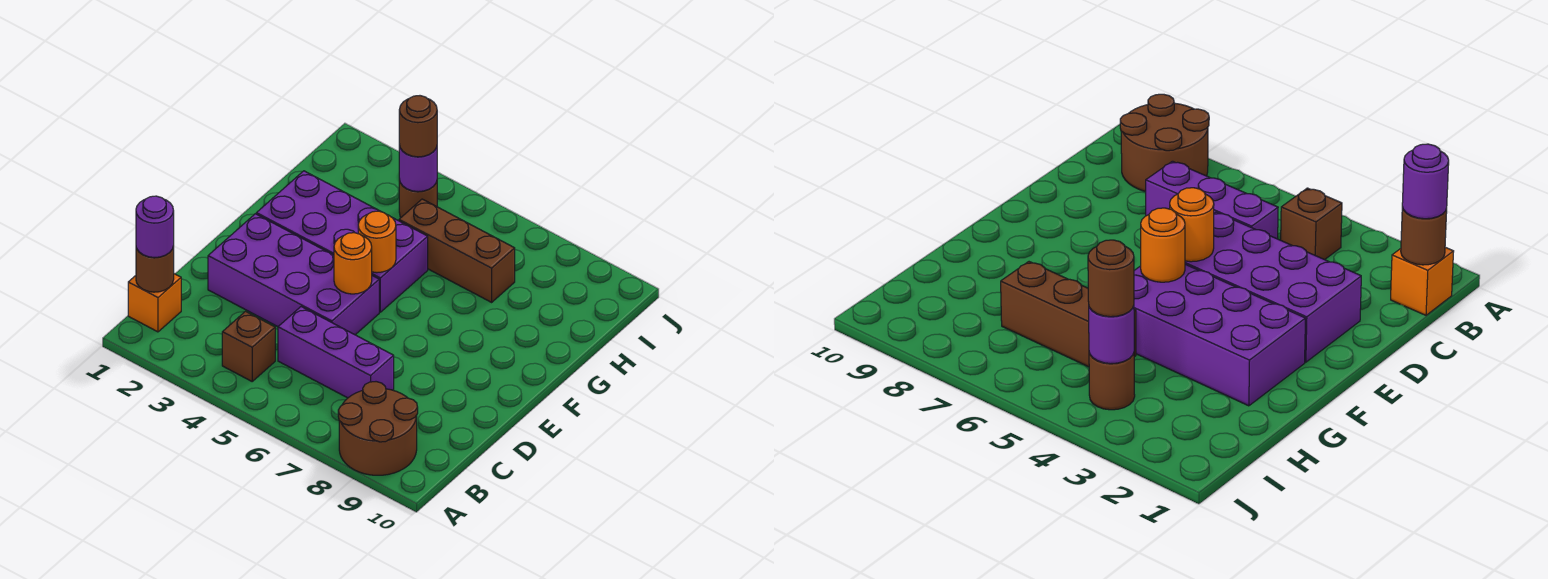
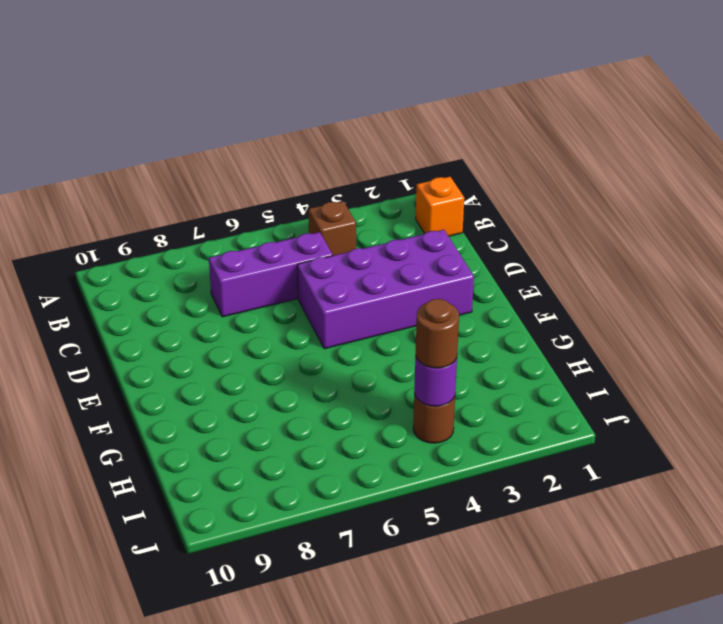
none -> brown round brick A8:B9 level 1
none -> purple brick F2:G5 level 1
none -> brown brick H5:H7 level 1

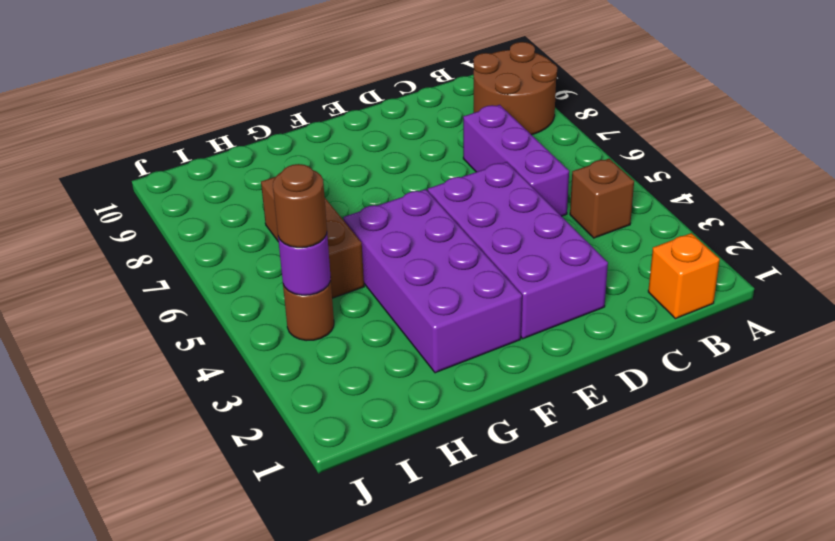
none -> brown round brick B1 level 2
none -> orange round brick E5 level 2
none -> orange round brick F5 level 2

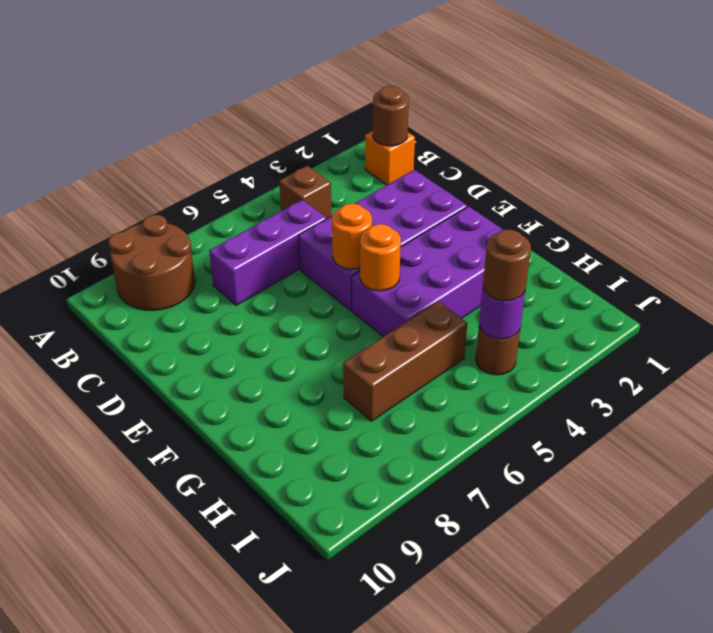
none -> purple round brick B1 level 3

